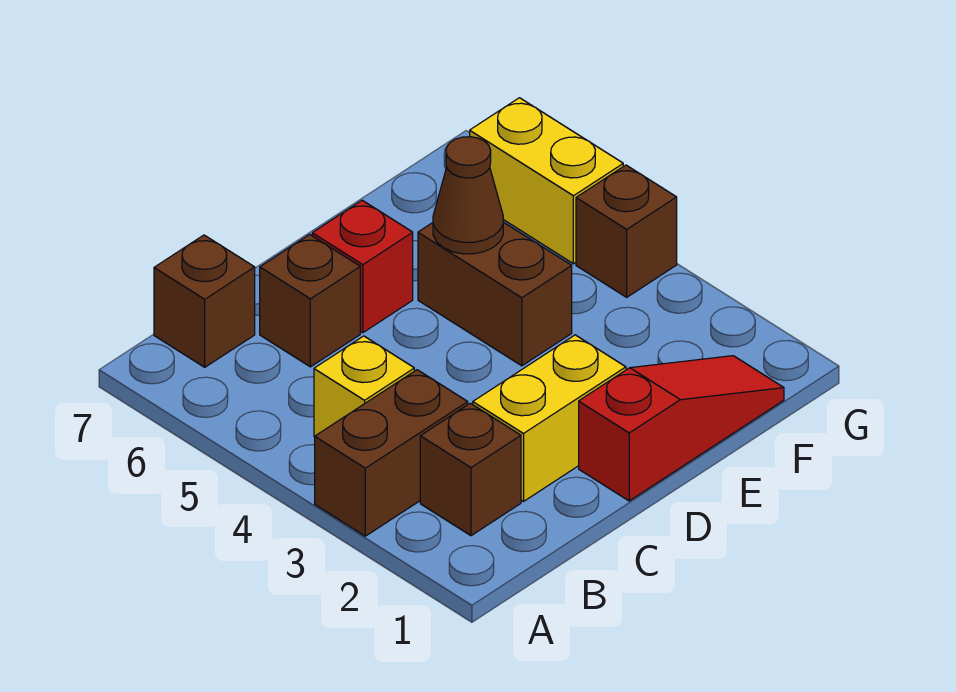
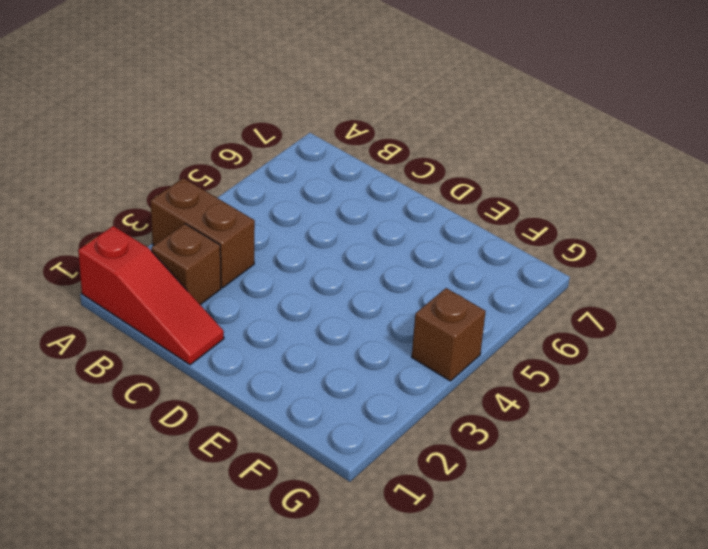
red slope A1:C1 level 1 top A -> red slope D1:F1 level 1 top D
none -> yellow brick B4 level 1
none -> brown brick B7 level 1
none -> yellow brick C2:D2 level 1

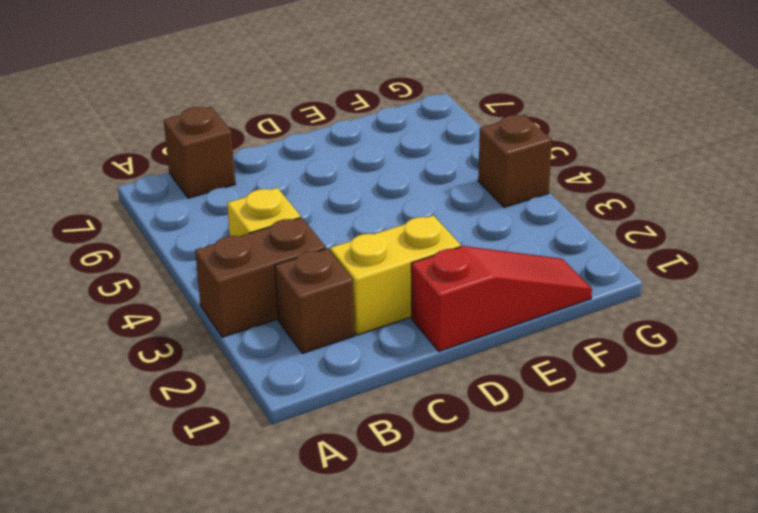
none -> brown brick C6 level 1
none -> red brick D6 level 1
none -> brown brick E4:E5 level 1

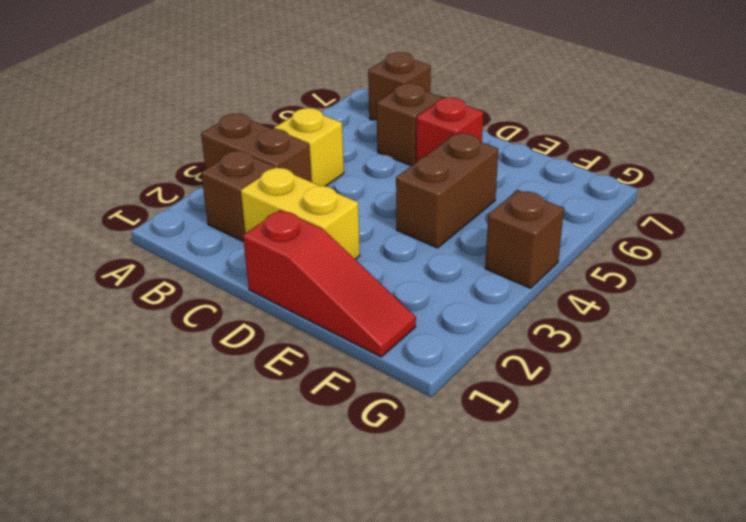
none -> yellow brick G5:G6 level 1
none -> brown cone E5 level 2

